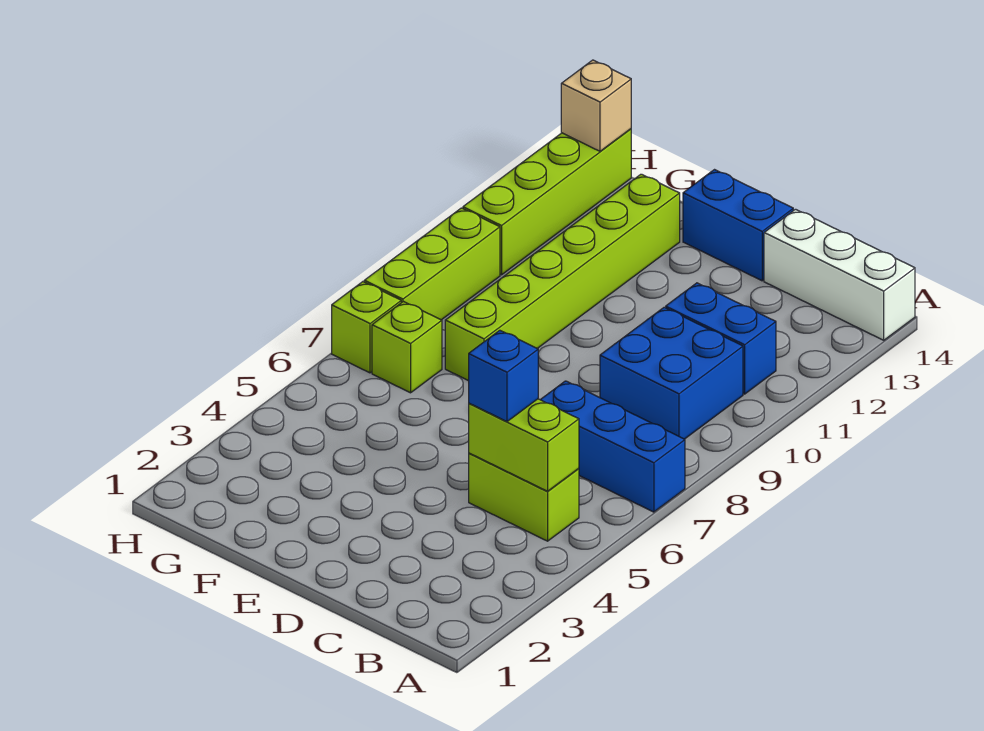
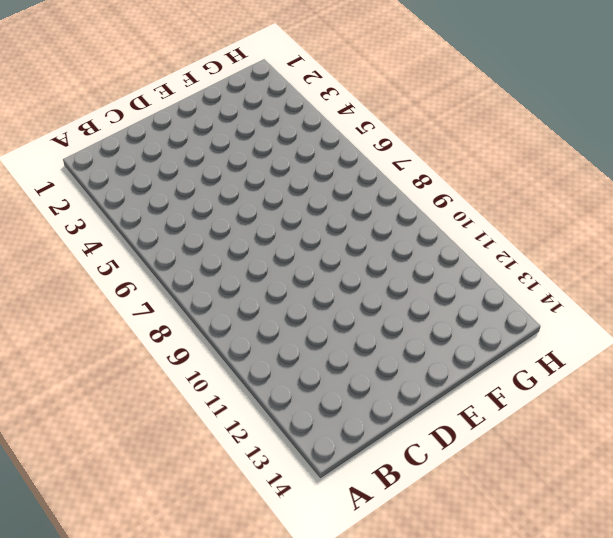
none -> blue brick A7:C7 level 1
none -> white brick A14:C14 level 1
none -> lime brick B5:C5 level 1

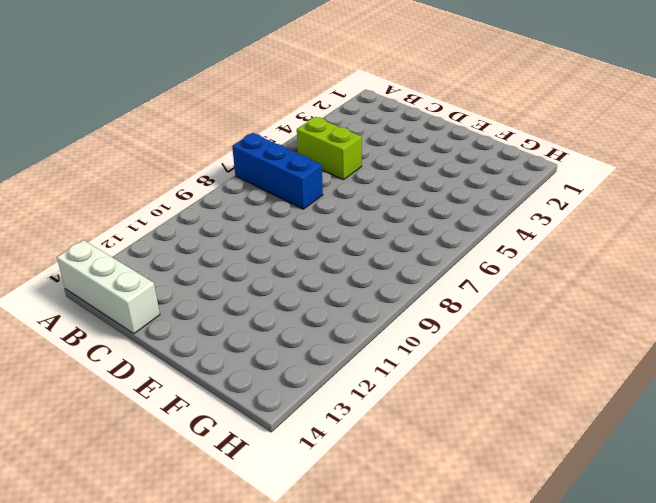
none -> blue brick B9:C10 level 1
none -> blue brick B11:C11 level 1
none -> blue brick D14:E14 level 1

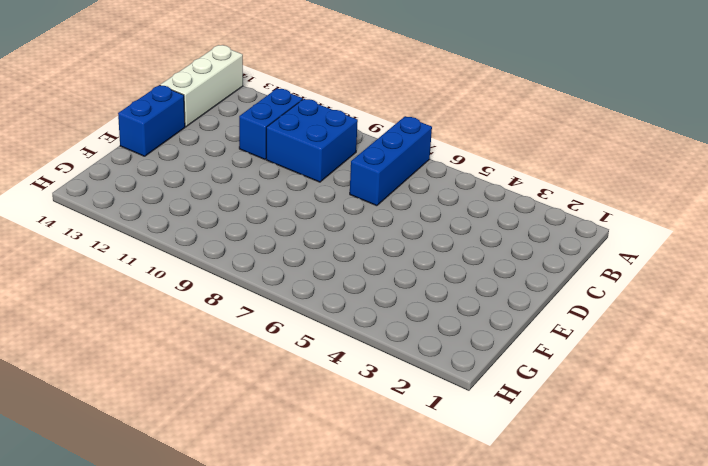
none -> lime brick B5:C5 level 1
none -> lime brick F8:F13 level 1
none -> lime brick G7 level 1

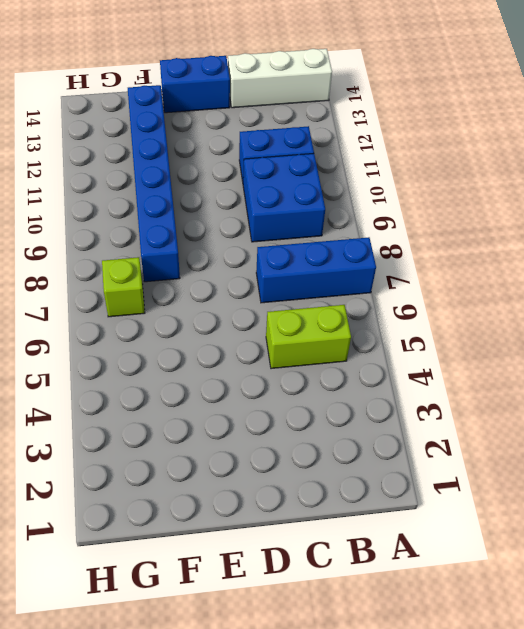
blue brick F8:F13 level 1 -> lime brick F8:F13 level 1
none -> lime brick H7 level 1
none -> lime brick H8:H10 level 1
none -> lime brick H11:H14 level 1

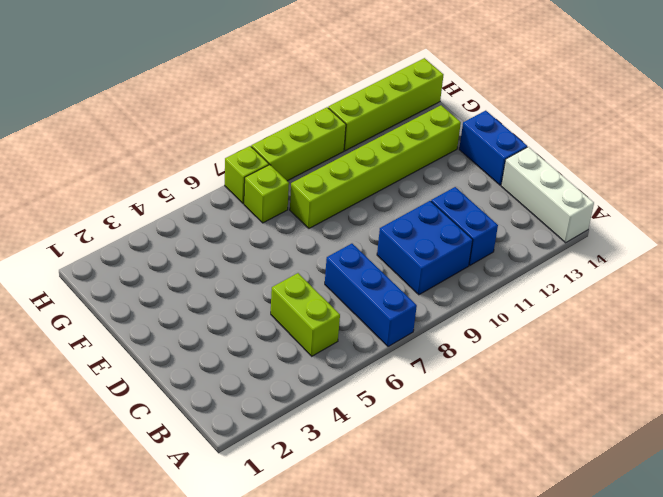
none -> lime brick B5:C5 level 2
none -> tan brick H14 level 2
none -> blue brick C5 level 3

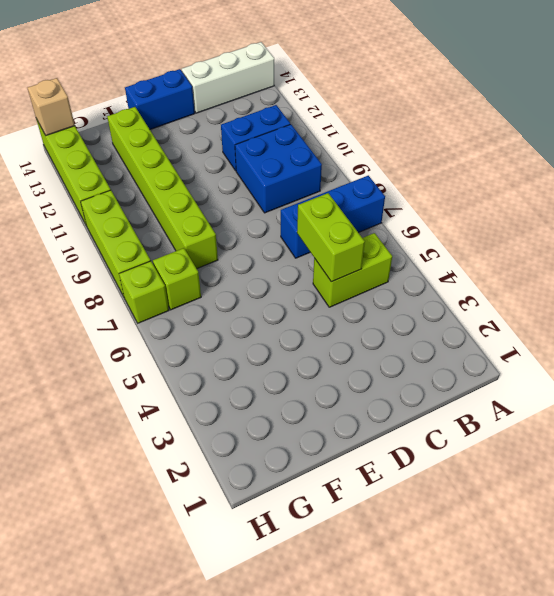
lime brick C5:C6 level 2 -> lime brick B5:C5 level 2
none -> blue brick C5 level 3

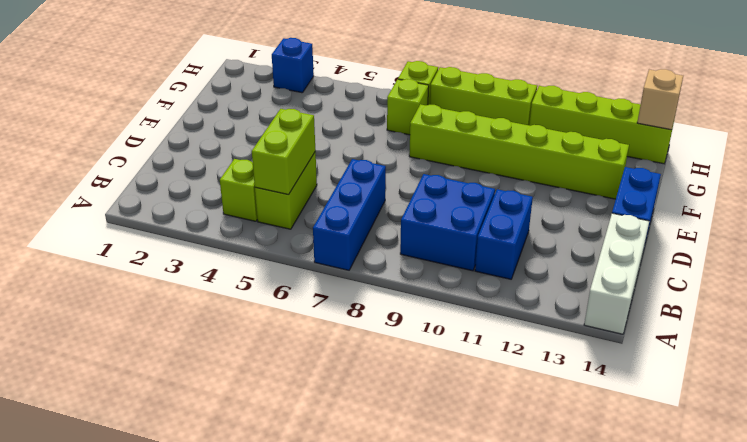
lime brick B4 level 1 -> none
blue brick H3 level 1 -> blue brick C5 level 3

